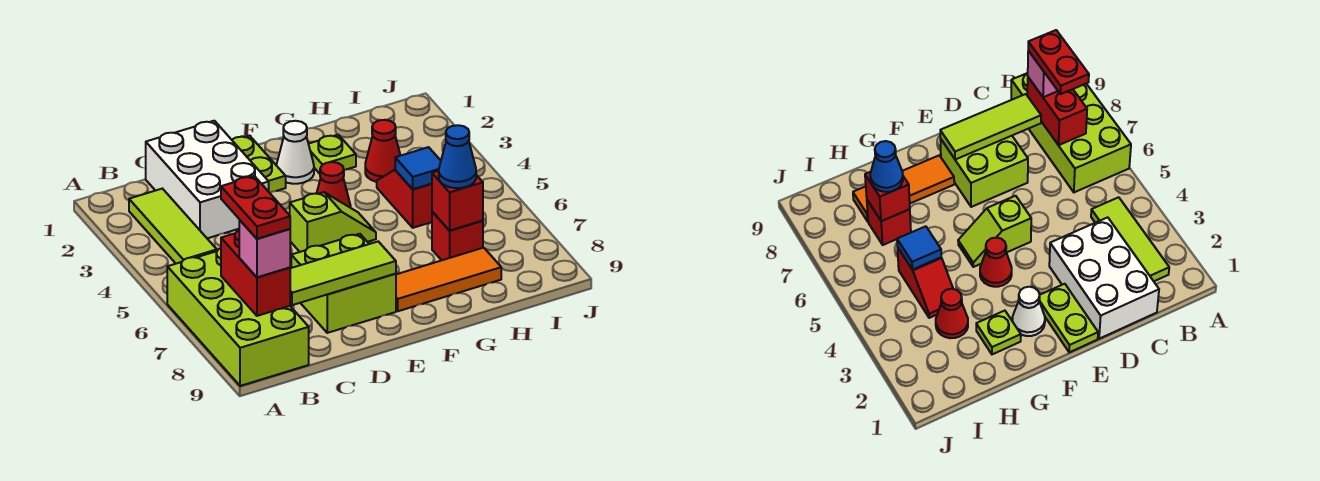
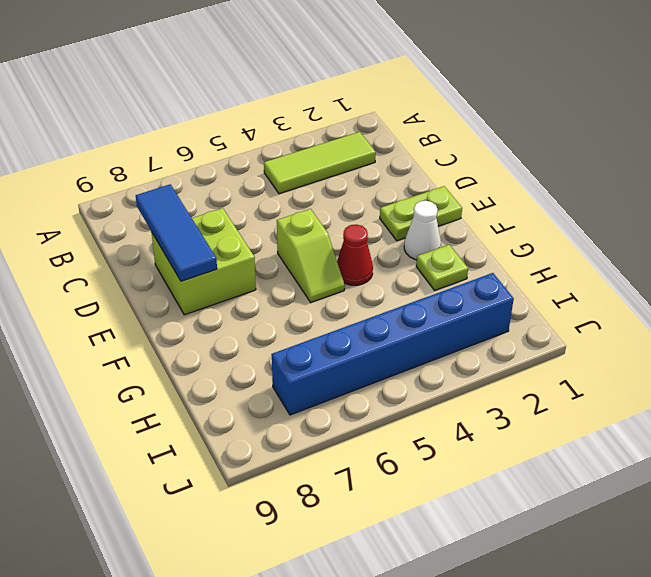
blue tile C8:E8 level 2 -> lime tile C8:E8 level 2
blue brick I2:I7 level 1 -> none
none -> lime brick A6:B9 level 1
none -> white brick C1:D3 level 1
none -> orange tile F8:H8 level 1

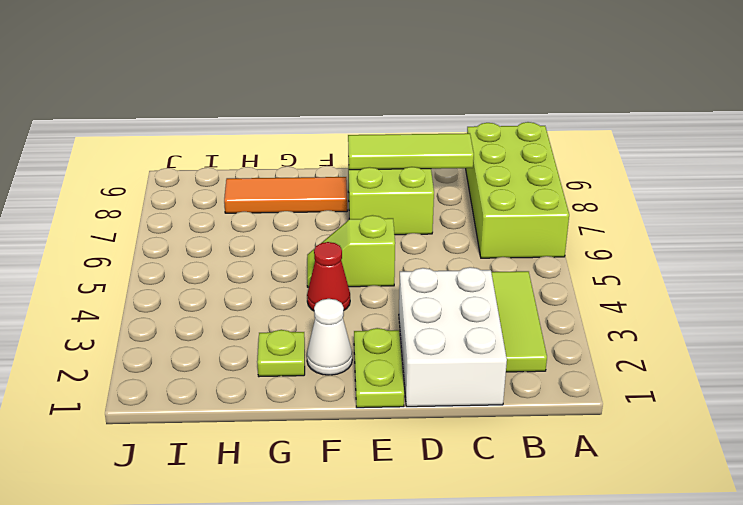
none -> red cone H3 level 1
none -> red slope H4:H5 level 1 top 5
none -> red brick H7 level 1

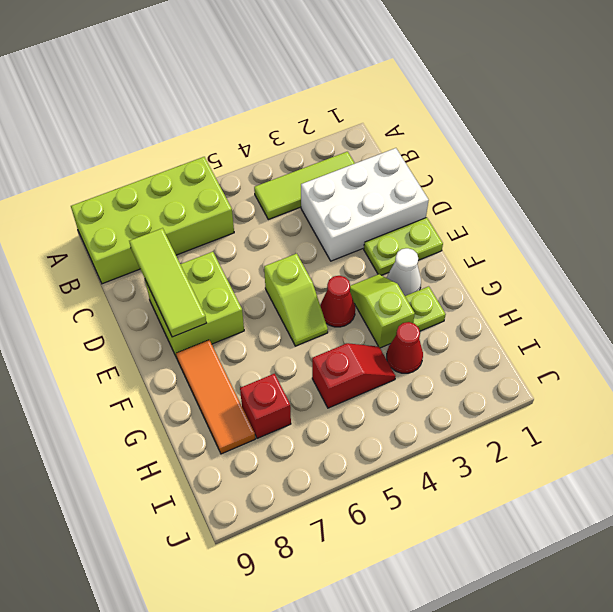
lime slope F3:G3 level 1 top G -> none
none -> red brick B7:B8 level 2
none -> blue tile H5 level 2
none -> red brick H7 level 2

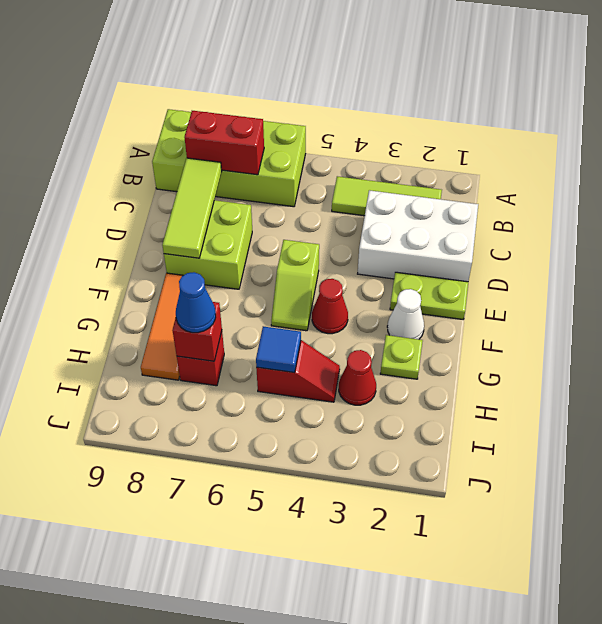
none -> pink brick B8 level 3
none -> red plate B7:B8 level 4

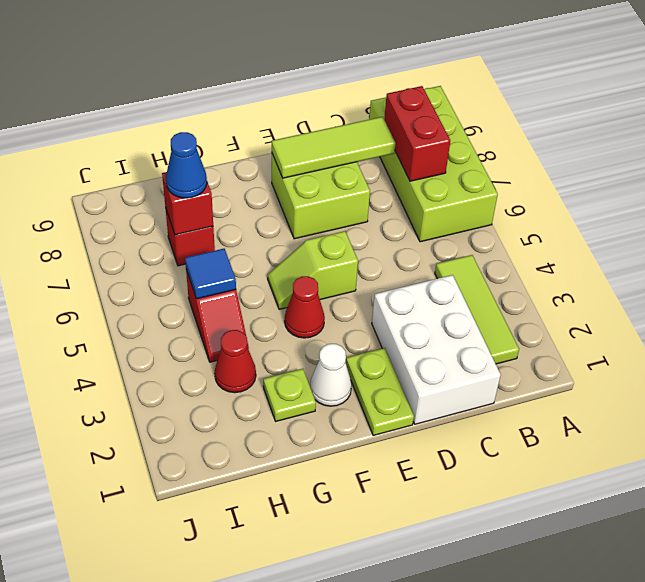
none -> orange tile F8:H8 level 1
none -> pink brick B8 level 3
none -> red plate B7:B8 level 4

